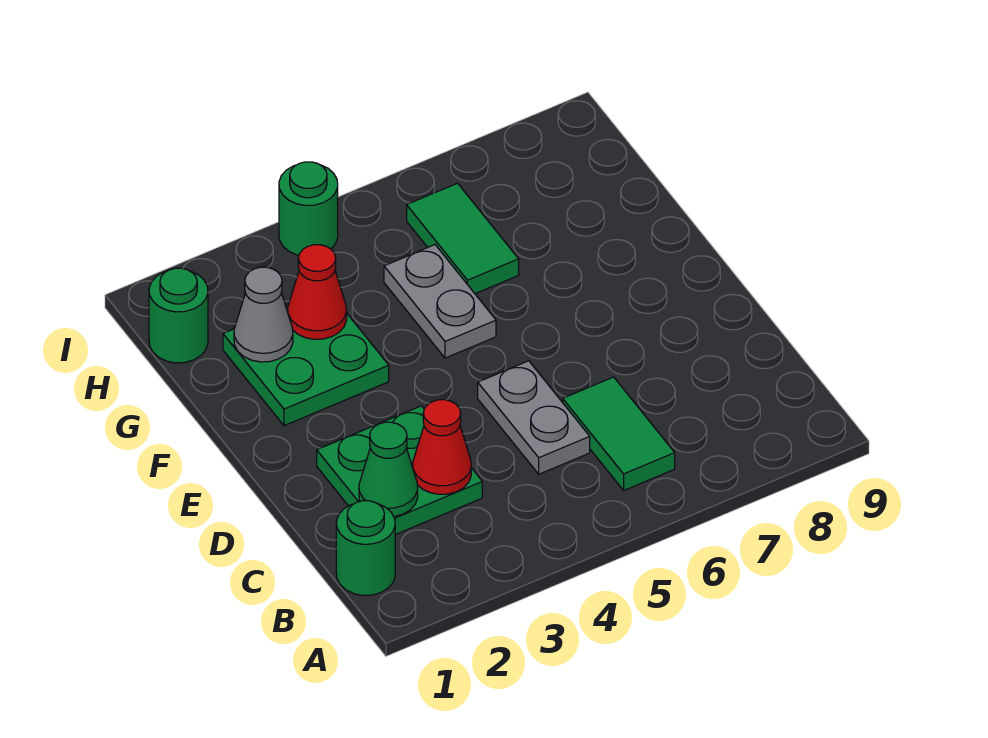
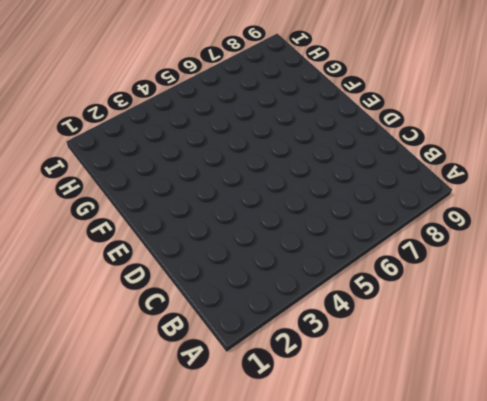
none -> green round brick B1 level 1
none -> green tile B6:C6 level 1
none -> green plate C2:D3 level 1

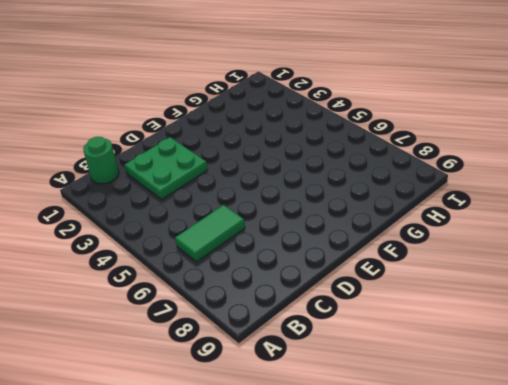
none -> grey plate C5:D5 level 1
none -> green plate F2:G3 level 1
none -> grey plate F5:G5 level 1

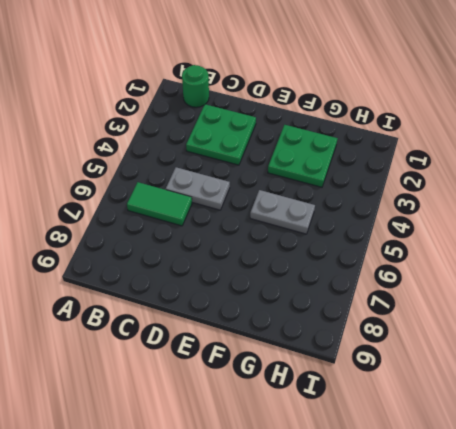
none -> green tile G6:H6 level 1
none -> green round brick H1 level 1
none -> green round brick I4 level 1

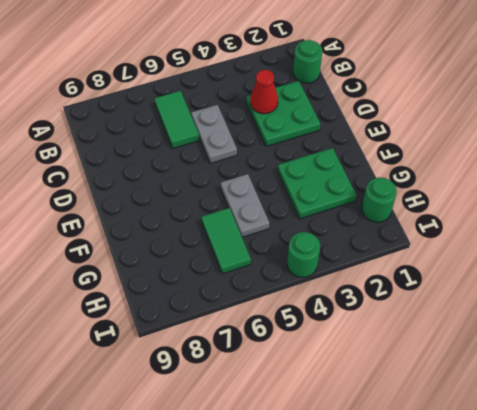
none -> green cone C2 level 2
none -> grey cone G2 level 2
none -> red cone G3 level 2

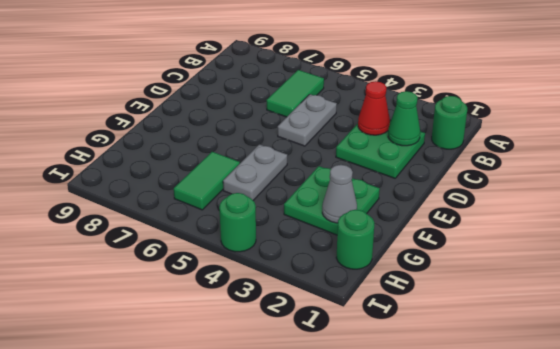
none -> red cone G3 level 2

